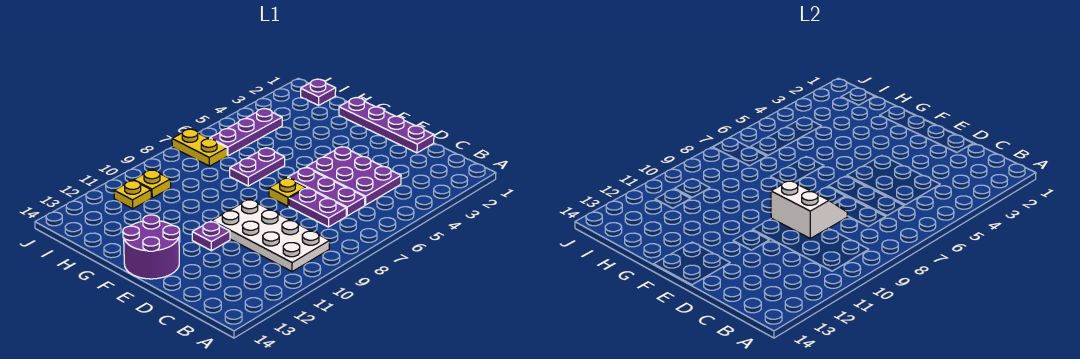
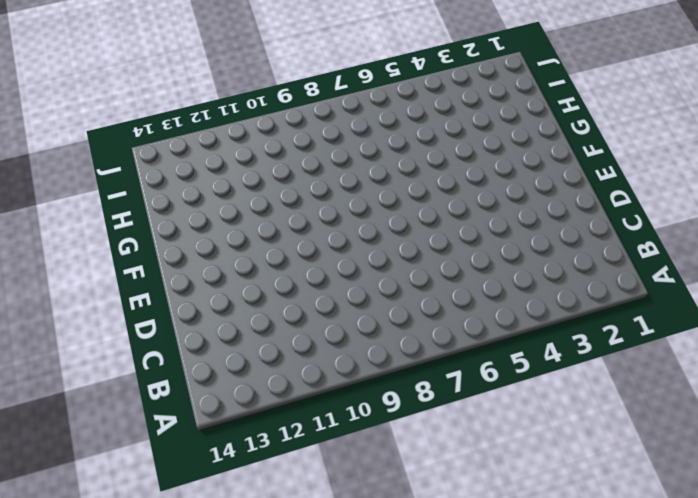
none -> white plate B9:E10 level 1
none -> purple plate C4:E5 level 1
none -> purple plate C6:E6 level 1

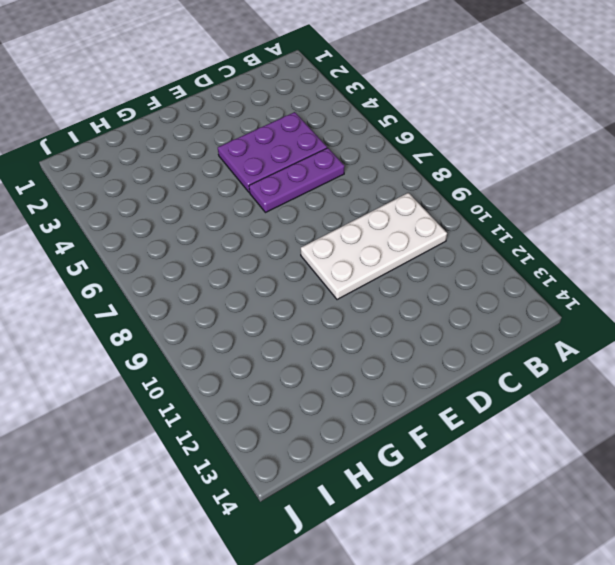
none -> purple plate C7:D7 level 1
none -> purple plate D1:G1 level 1
none -> yellow plate E7 level 1

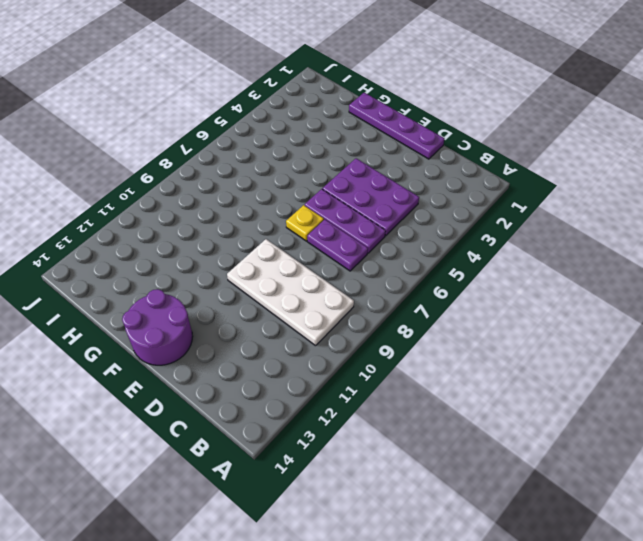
none -> purple plate E11 level 1
none -> purple plate G6:G7 level 1
none -> purple plate I1 level 1

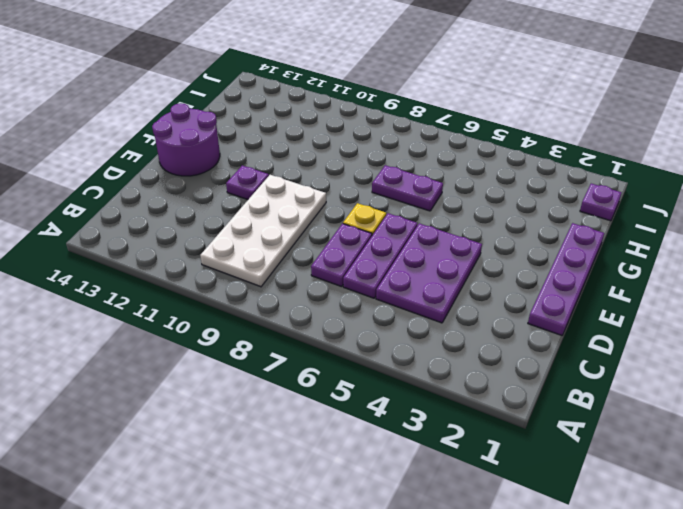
none -> purple plate I4:I6 level 1
none -> yellow plate I7:J7 level 1
none -> yellow plate I10 level 1

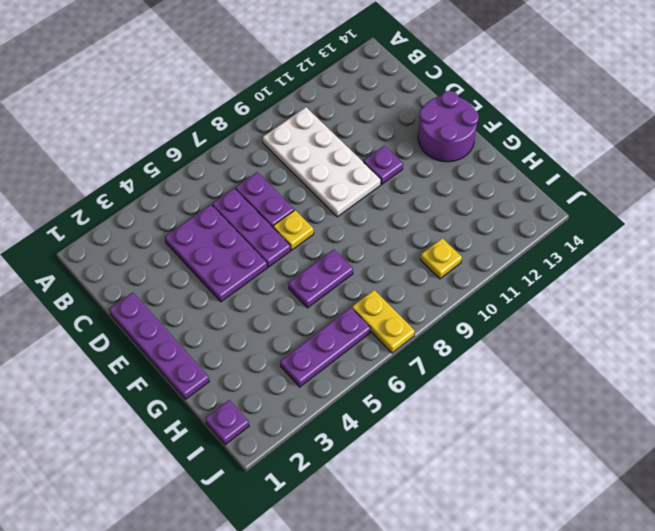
none -> yellow plate I11 level 1
none -> white slope D8:E9 level 2 top 9

